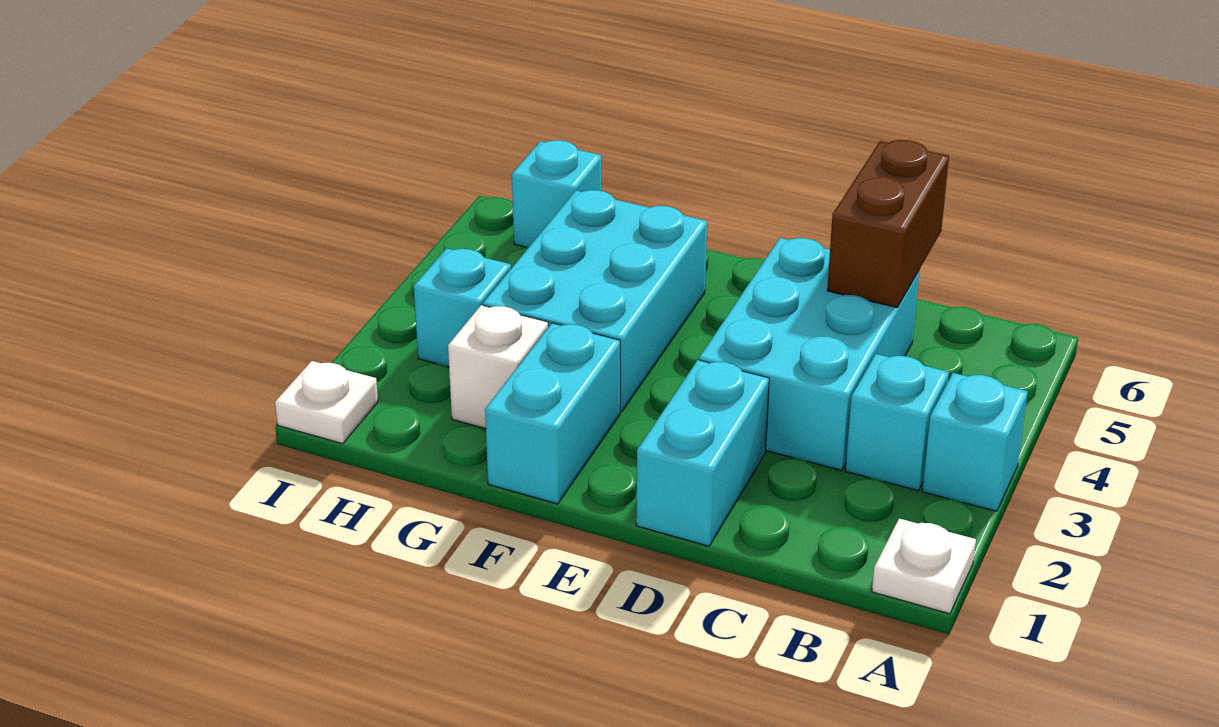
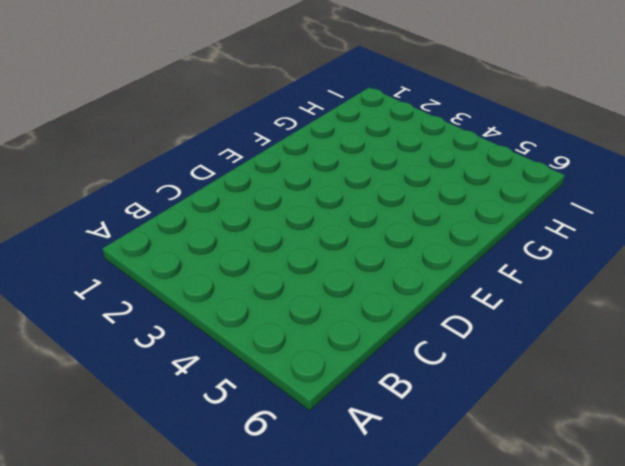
none -> white plate A1 level 1
none -> cyan brick A3 level 1
none -> cyan brick B3 level 1

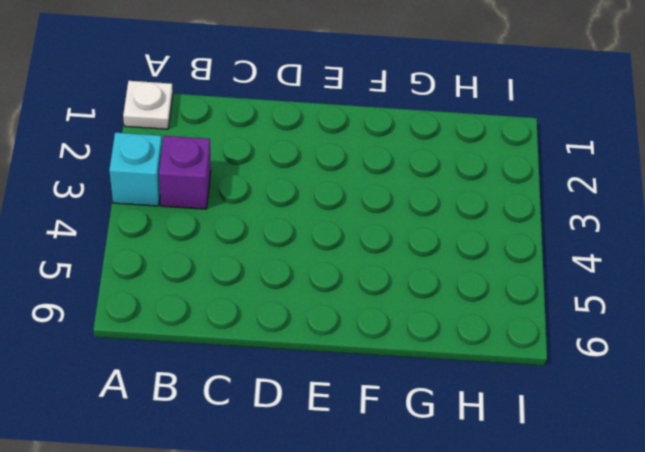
purple brick B3 level 1 -> cyan brick B3 level 1
none -> cyan brick C3:D5 level 1
none -> cyan brick D1:D2 level 1
none -> cyan brick F1:F2 level 1

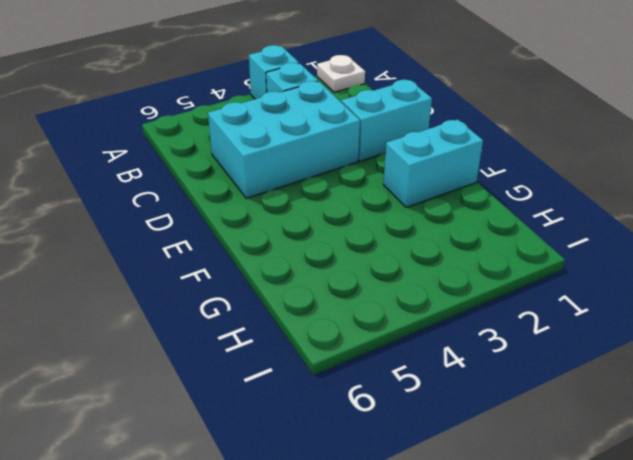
none -> cyan brick F3:G5 level 1
none -> white brick G2 level 1
none -> cyan brick H3 level 1

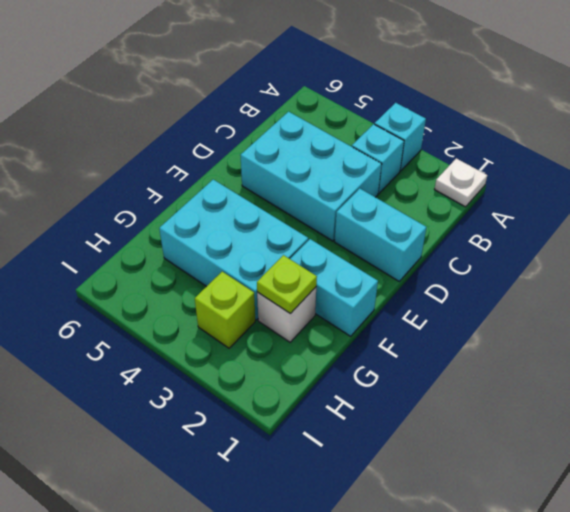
lime plate G2 level 2 -> none
lime brick H3 level 1 -> cyan brick H3 level 1
none -> cyan brick H6 level 1
none -> white plate I1 level 1
none -> brown brick C5:C6 level 2

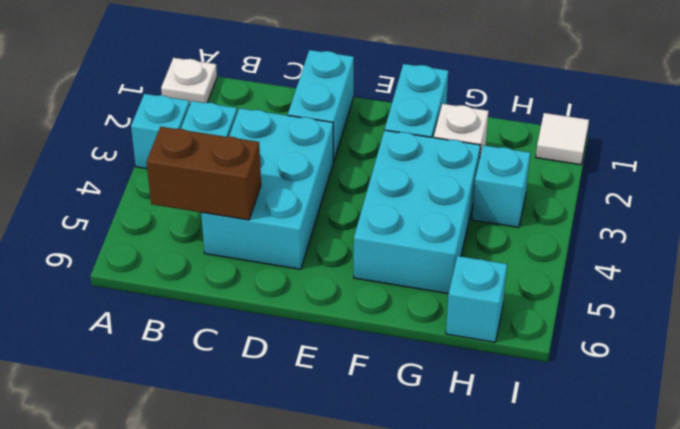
brown brick B5:C5 level 2 -> brown brick C5:C6 level 2
white tile I1 level 1 -> white plate I1 level 1

